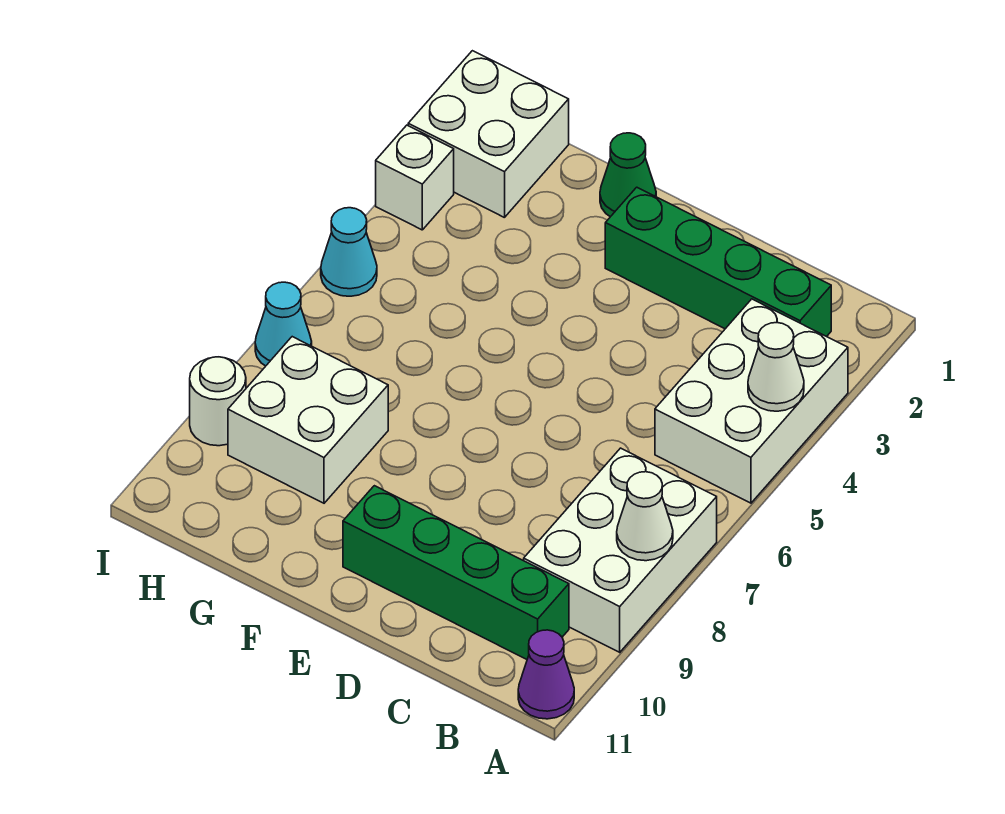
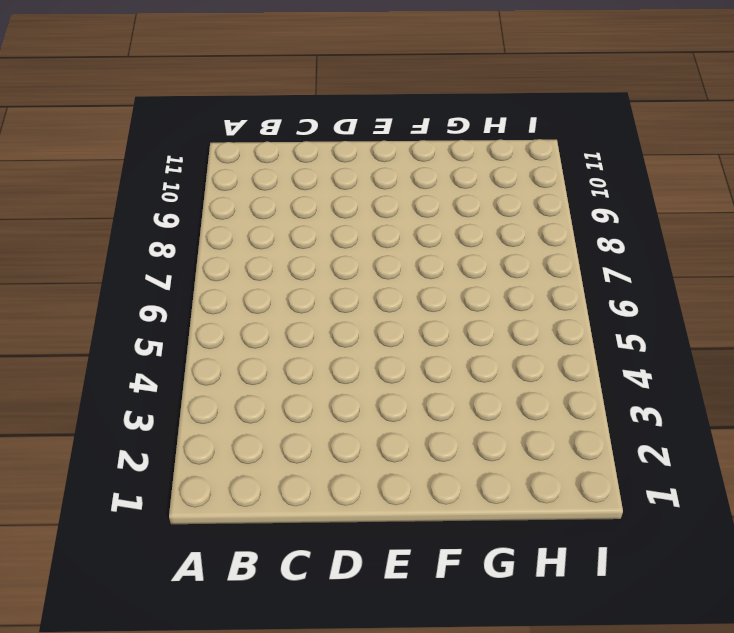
none -> white brick A3:B5 level 1
none -> white brick A7:B9 level 1
none -> purple cone A11 level 1

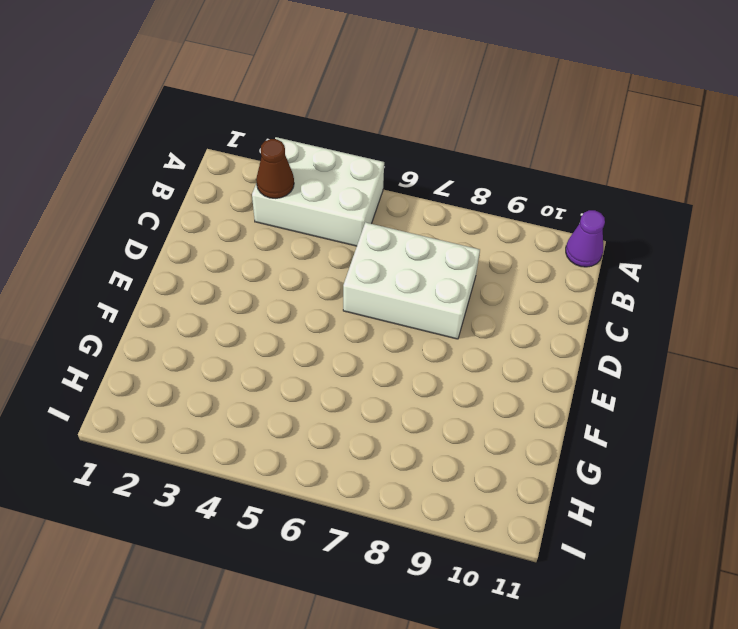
brown cone B3 level 2 -> none
white brick C6:D8 level 1 -> white brick A7:B9 level 1
none -> green brick B2:E2 level 1
none -> green brick B10:E10 level 1
none -> green cone F1 level 1

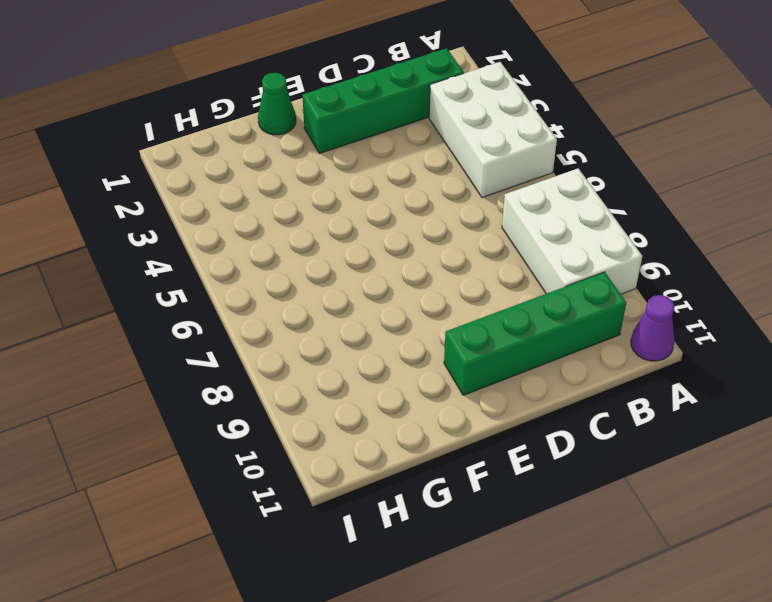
none -> white brick G8:H9 level 1
none -> white brick H1:I2 level 1
none -> white brick I3 level 1

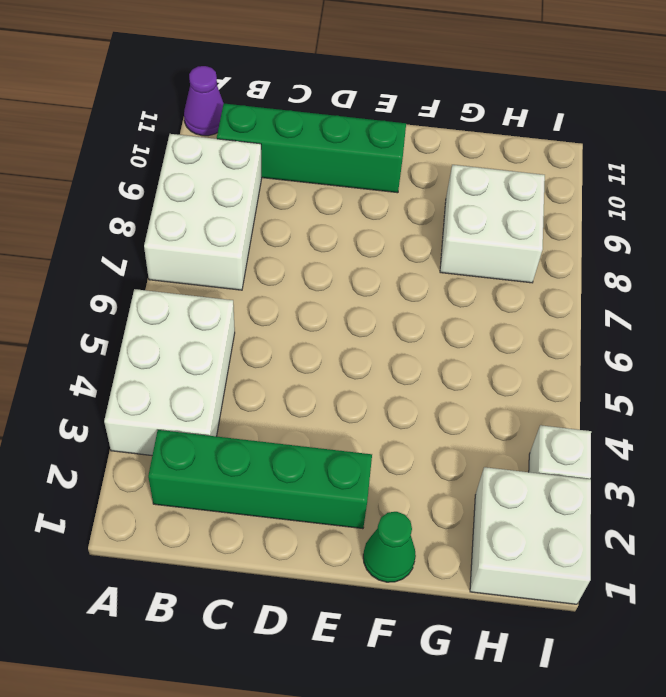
none -> cyan cone I5 level 1
none -> cyan cone I7 level 1
none -> white round brick I9 level 1

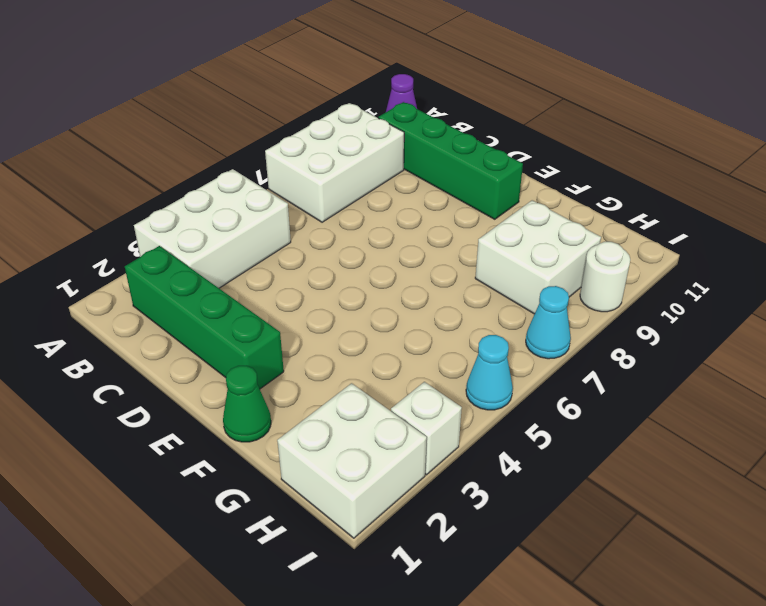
none -> white cone A4 level 2
none -> white cone A8 level 2

